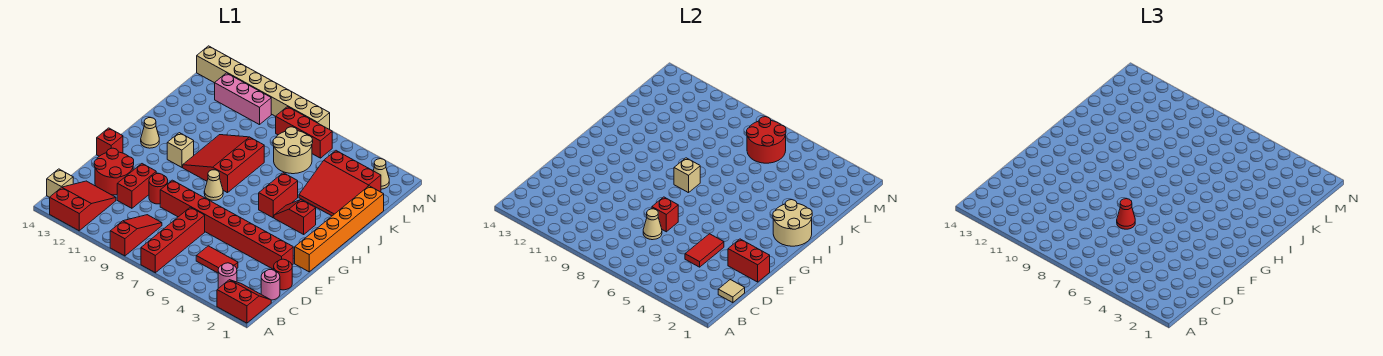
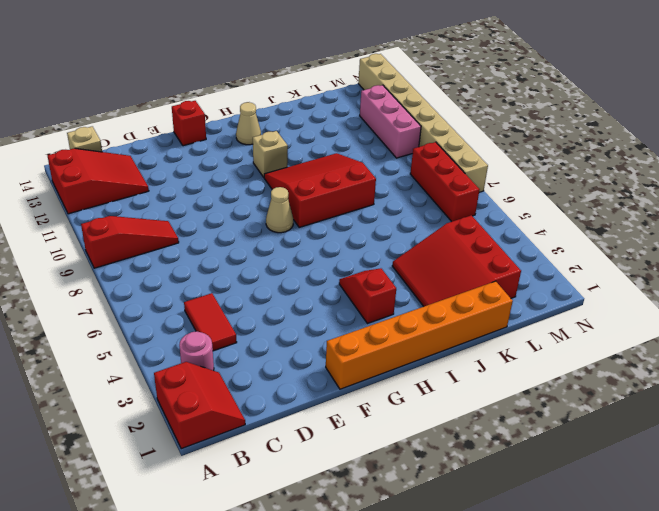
none -> red brick A7:D7 level 1
none -> pink round brick C1 level 1
none -> red round brick D1 level 1
none -> red brick D11:E11 level 1

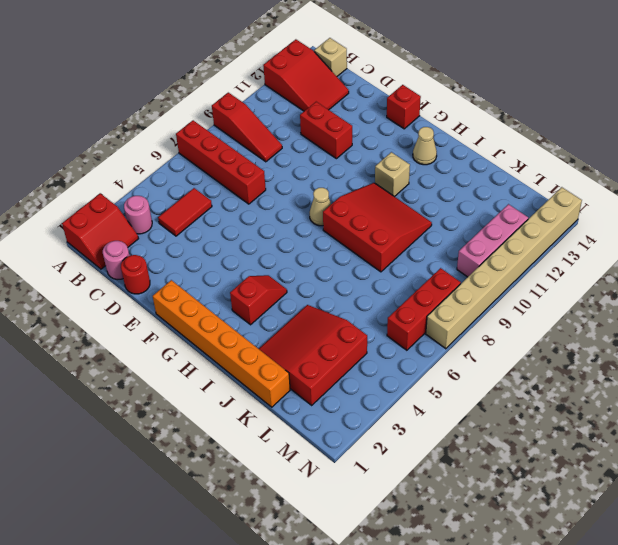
none -> red round brick D12:E13 level 1
none -> red brick E2:E9 level 1
none -> red round brick E10 level 1
none -> red brick H5:I5 level 1

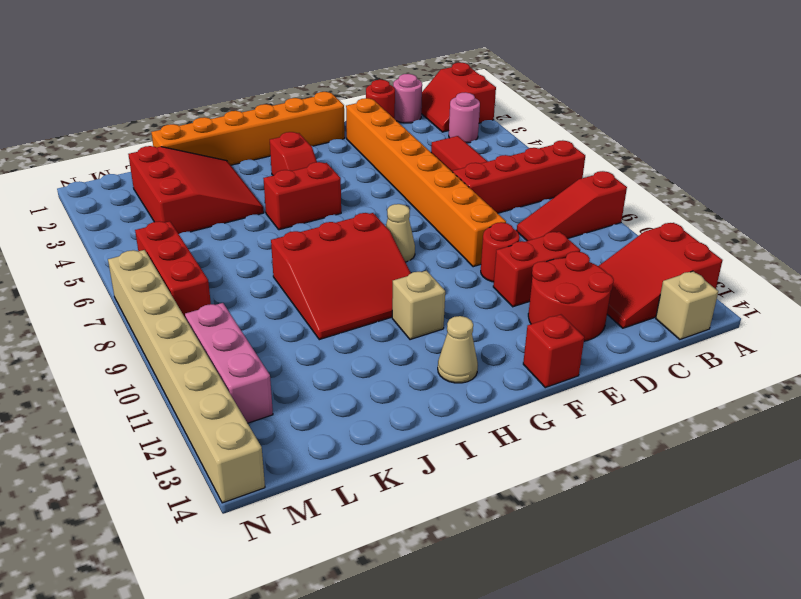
orange brick E2:E9 level 1 -> red brick E2:E9 level 1
none -> tan round brick K6:L7 level 1
none -> tan cone M2 level 1
none -> tan tile C1 level 2
none -> red tile D4:E4 level 2

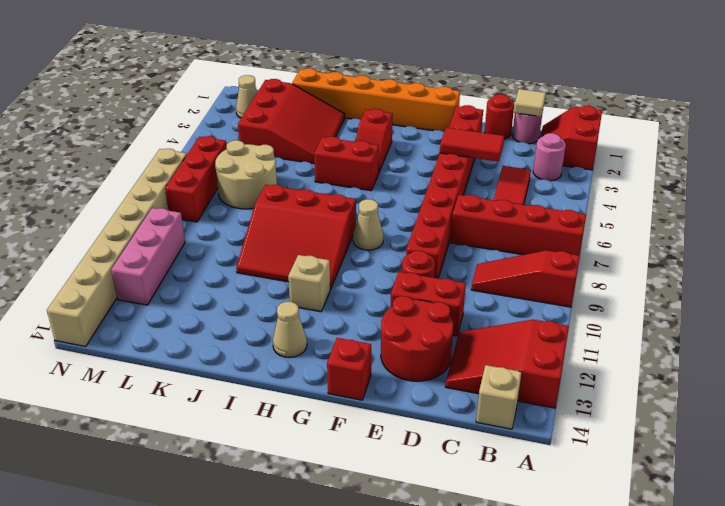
none -> tan cone D7 level 2
none -> red brick E1:E2 level 2
none -> red brick E7 level 2
none -> tan round brick H1:I2 level 2

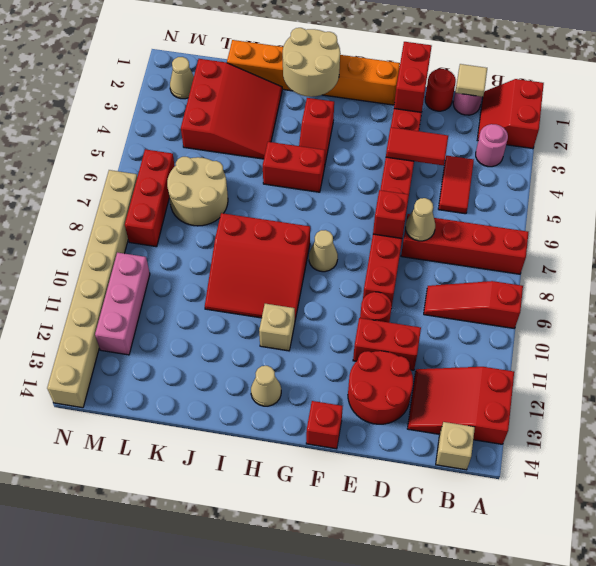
none -> tan brick H8 level 2
none -> red round brick L6:M7 level 2
none -> red cone E7 level 3

